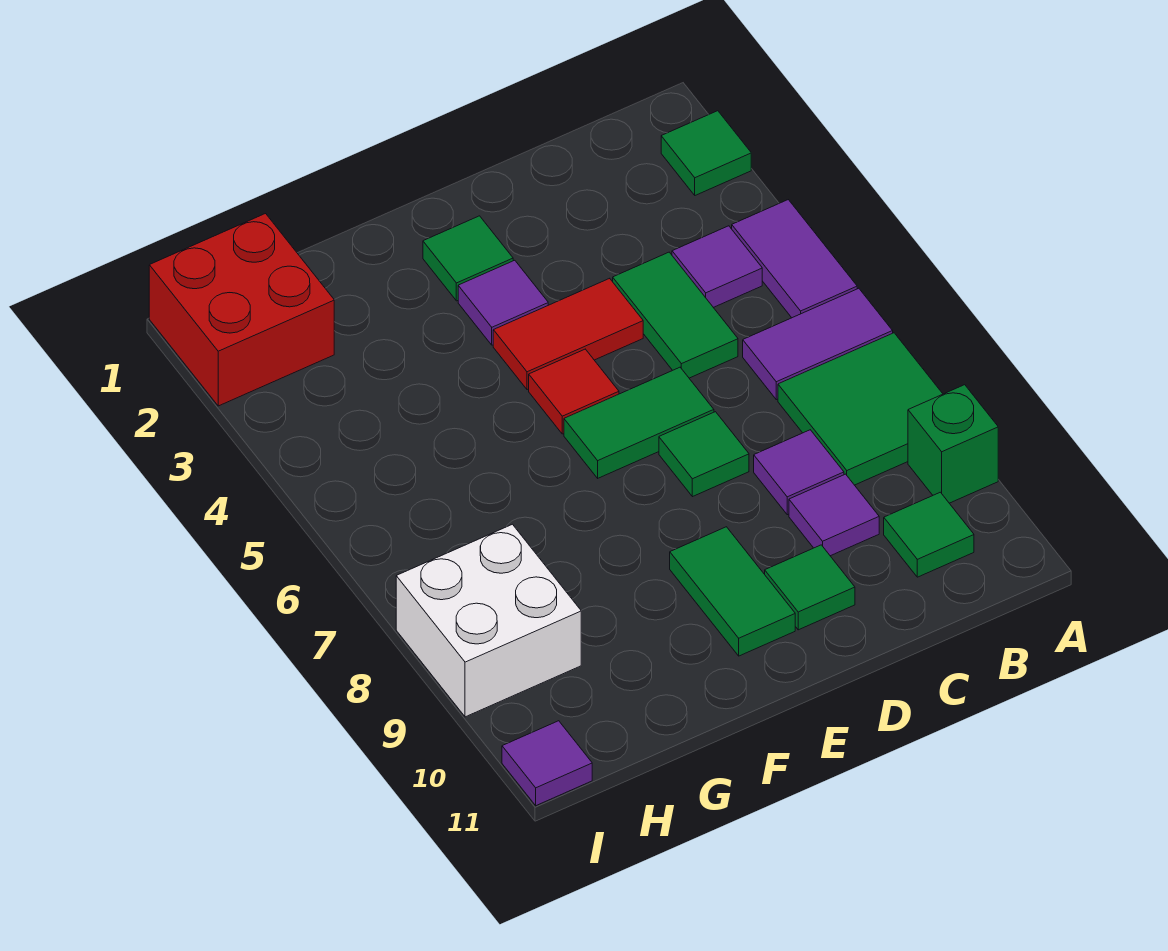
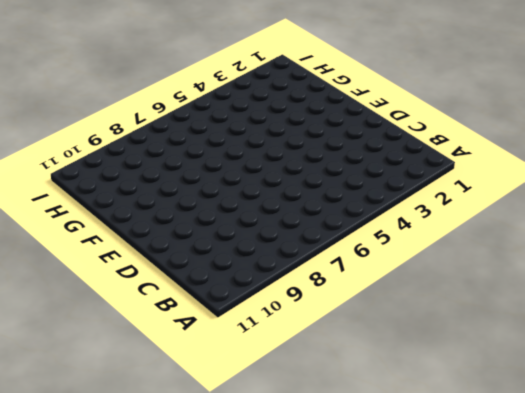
none -> green tile A2 level 1
none -> purple tile A4:A5 level 1
none -> purple tile A6:B6 level 1

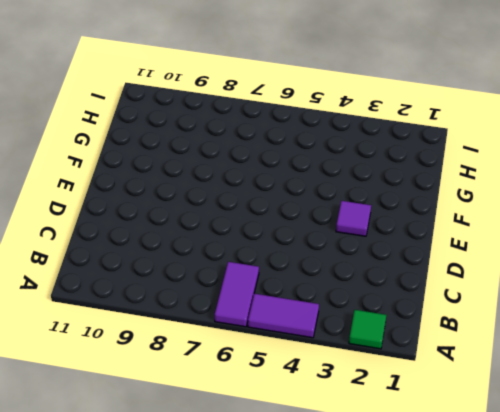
none -> green tile A7:B8 level 1
none -> green brick A9 level 1
none -> purple tile B4 level 1

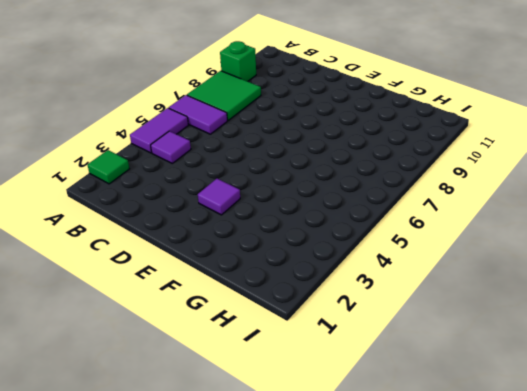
none -> green tile B10 level 1
none -> green tile C4:C5 level 1
none -> purple tile C8 level 1

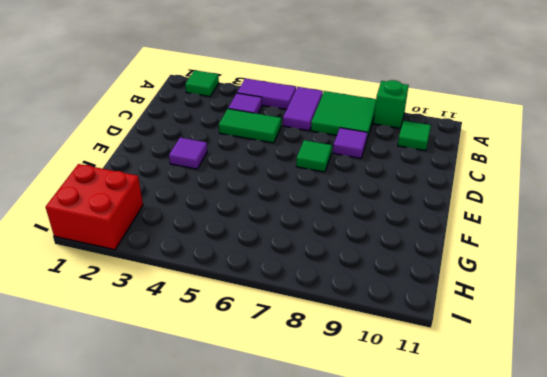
none -> purple tile C9 level 1
none -> red tile D4:E4 level 1
none -> green tile D6:E6 level 1

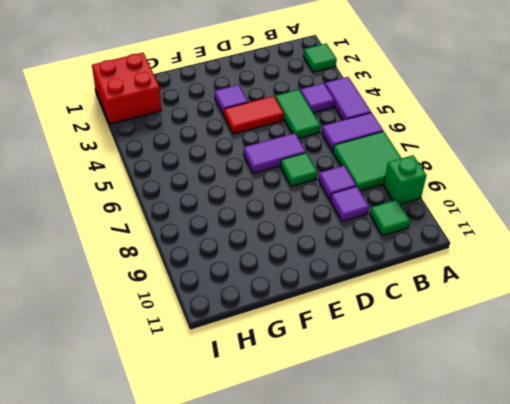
purple tile D6:E6 level 1 -> green tile D6:E6 level 1
none -> green tile D10 level 1
none -> green tile E2 level 1
none -> red tile E5 level 1

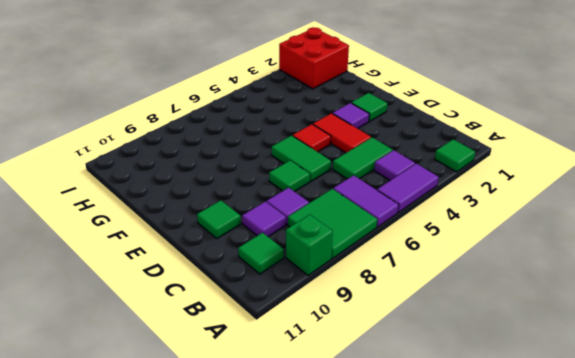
none -> green tile E9:E10 level 1
none -> white brick H8:I9 level 1
none -> purple tile I11 level 1

